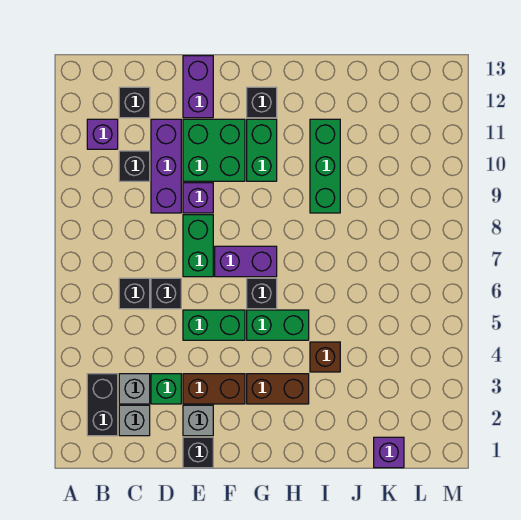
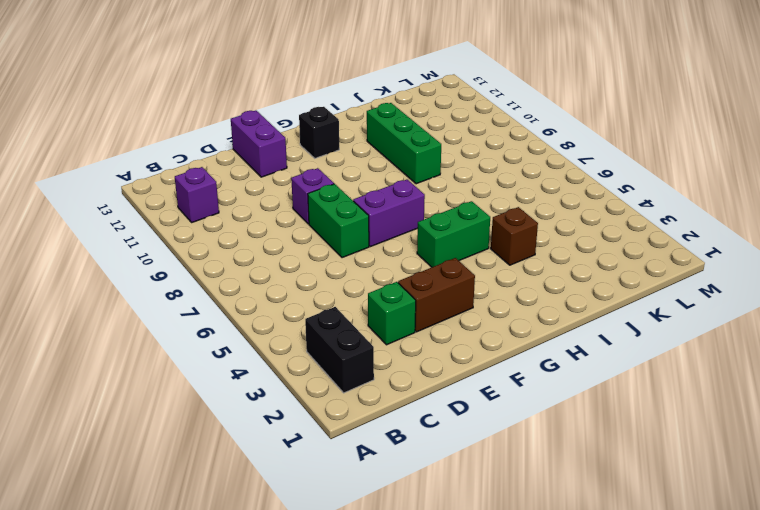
none -> grey brick C2 level 1
none -> grey brick C3 level 1
none -> black brick C6 level 1

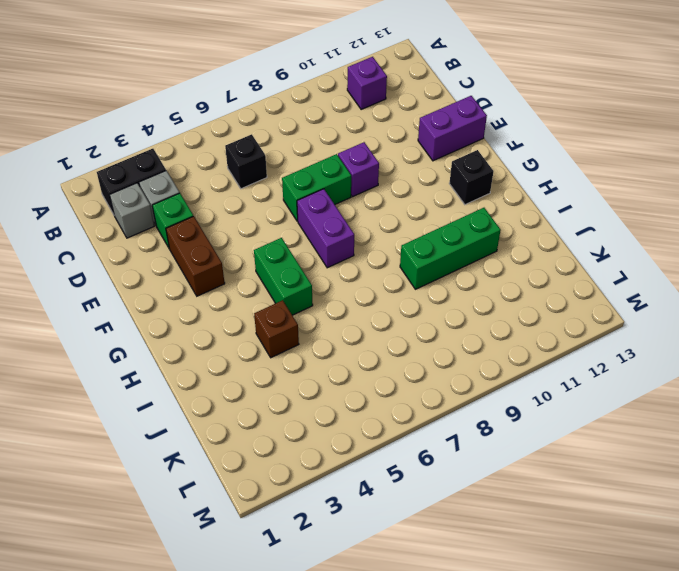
none -> black brick C10 level 1
none -> black brick C12 level 1
none -> black brick D6 level 1

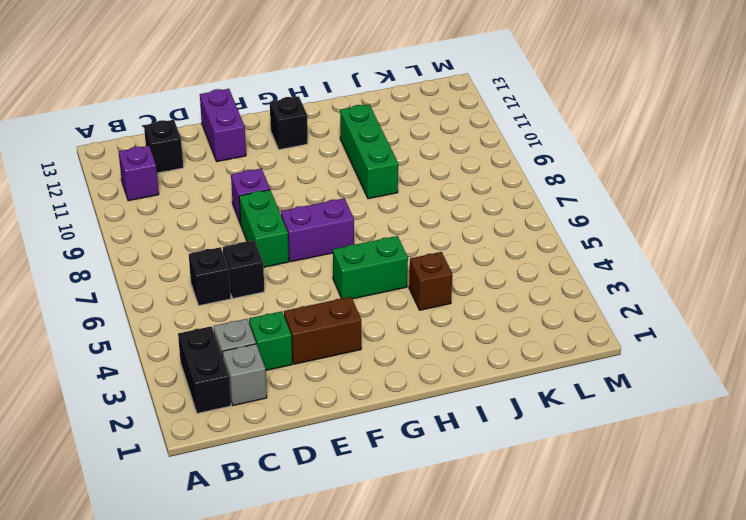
none -> black brick C10 level 1
none -> purple brick D9:D11 level 1
none -> black brick E1 level 1

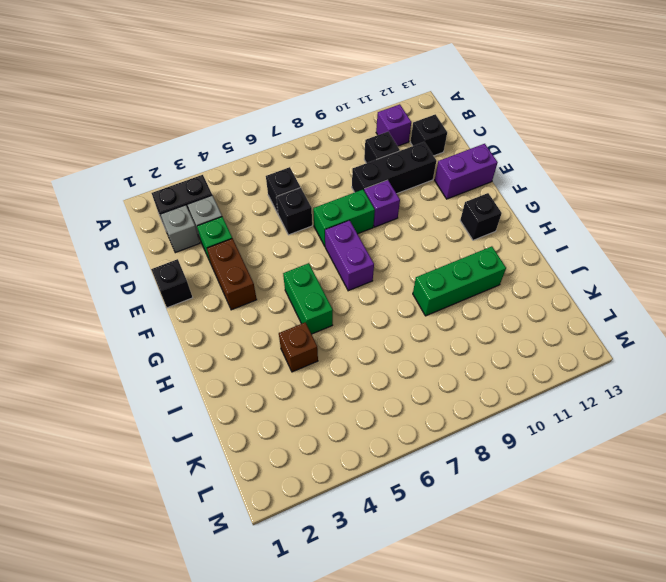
black brick D9:D11 level 1 -> purple brick D9:D11 level 1
none -> grey brick E2 level 1
none -> green brick E5:F5 level 1
none -> green brick E10:F11 level 1

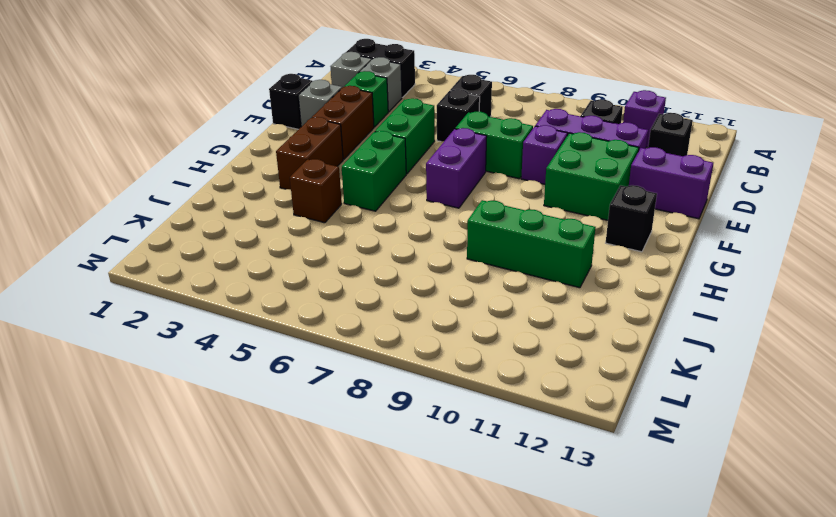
none -> black brick G6 level 1
none -> green brick G10:G11 level 1
none -> purple brick K1 level 1

